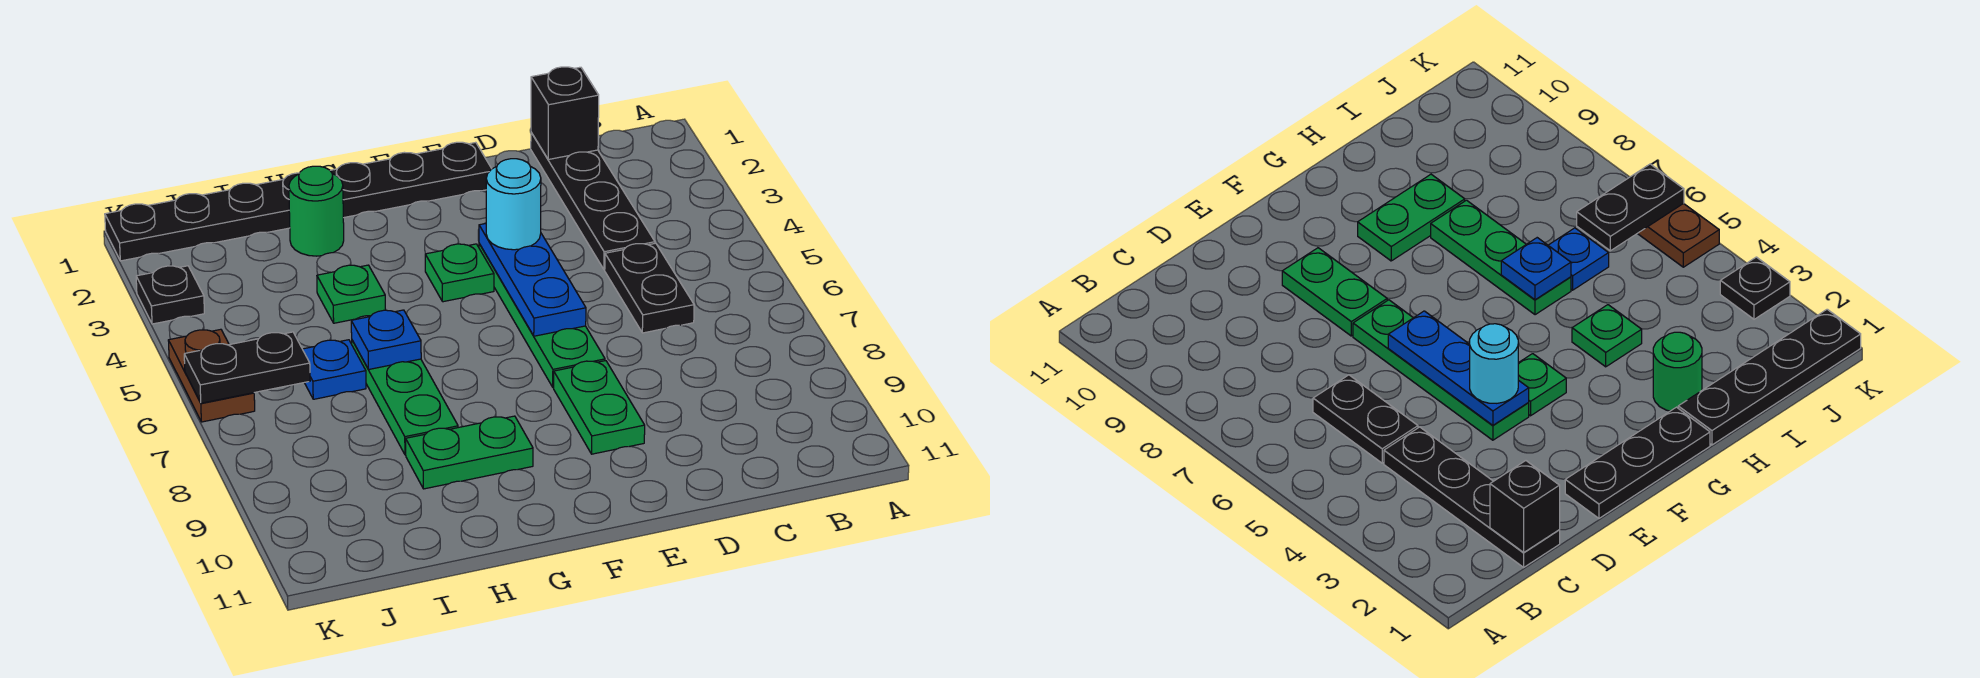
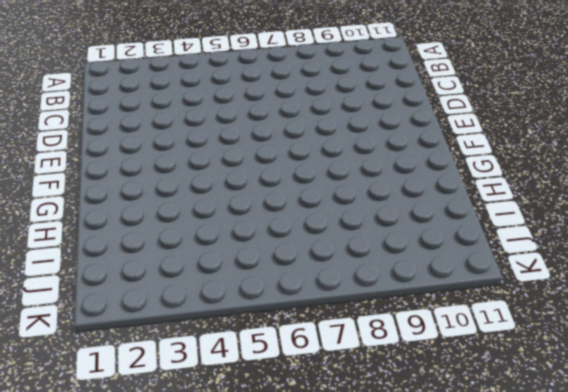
none -> black plate C1:C4 level 1
none -> black plate C5:C6 level 1
none -> black plate E1:G1 level 1

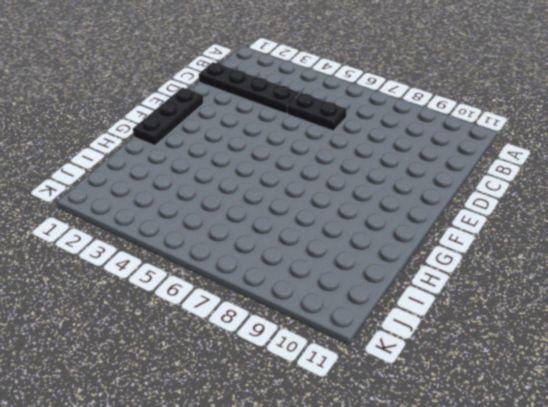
none -> green plate E4:E7 level 1
none -> green plate E8:E9 level 1
none -> green plate F4 level 1

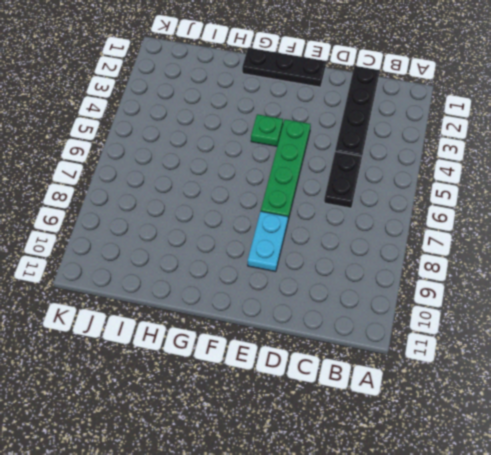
cyan plate E8:E9 level 1 -> green plate E8:E9 level 1
none -> green plate G9:H9 level 1
none -> black plate H1:K1 level 1
none -> green round brick H2 level 1

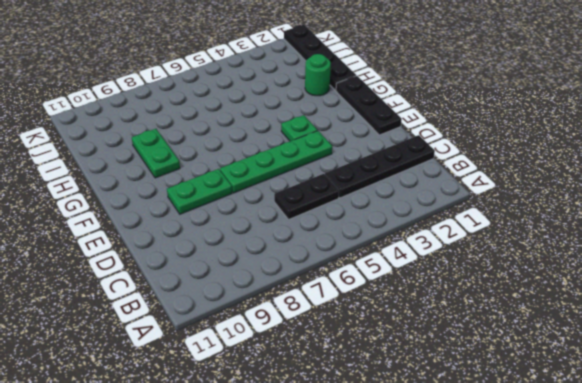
none -> green plate H4 level 1
none -> green plate H6:H8 level 1
none -> blue plate I6 level 1

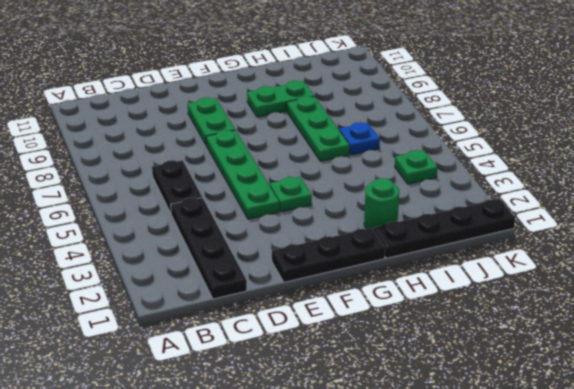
green plate J4 level 1 -> green plate H4 level 1
none -> black plate K3 level 1
none -> brown plate K5:K6 level 1
none -> black brick C1 level 2

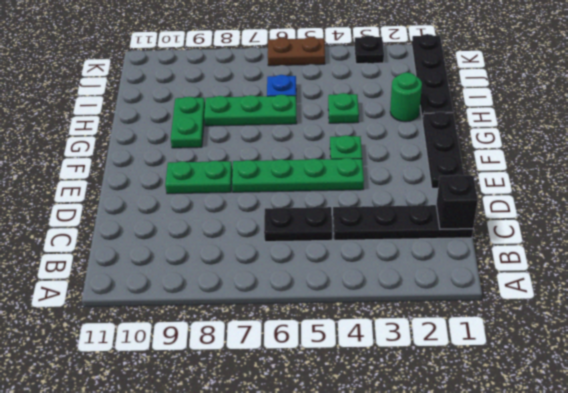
none -> blue plate E4:E6 level 2
none -> blue plate H6 level 2
none -> black plate J6:K6 level 2

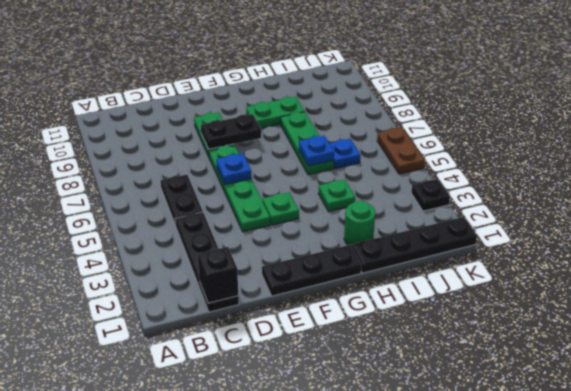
blue plate E6 level 2 -> blue plate E4:E6 level 2
black plate E8:F8 level 2 -> black plate J6:K6 level 2
none -> cyan round brick E4 level 3

